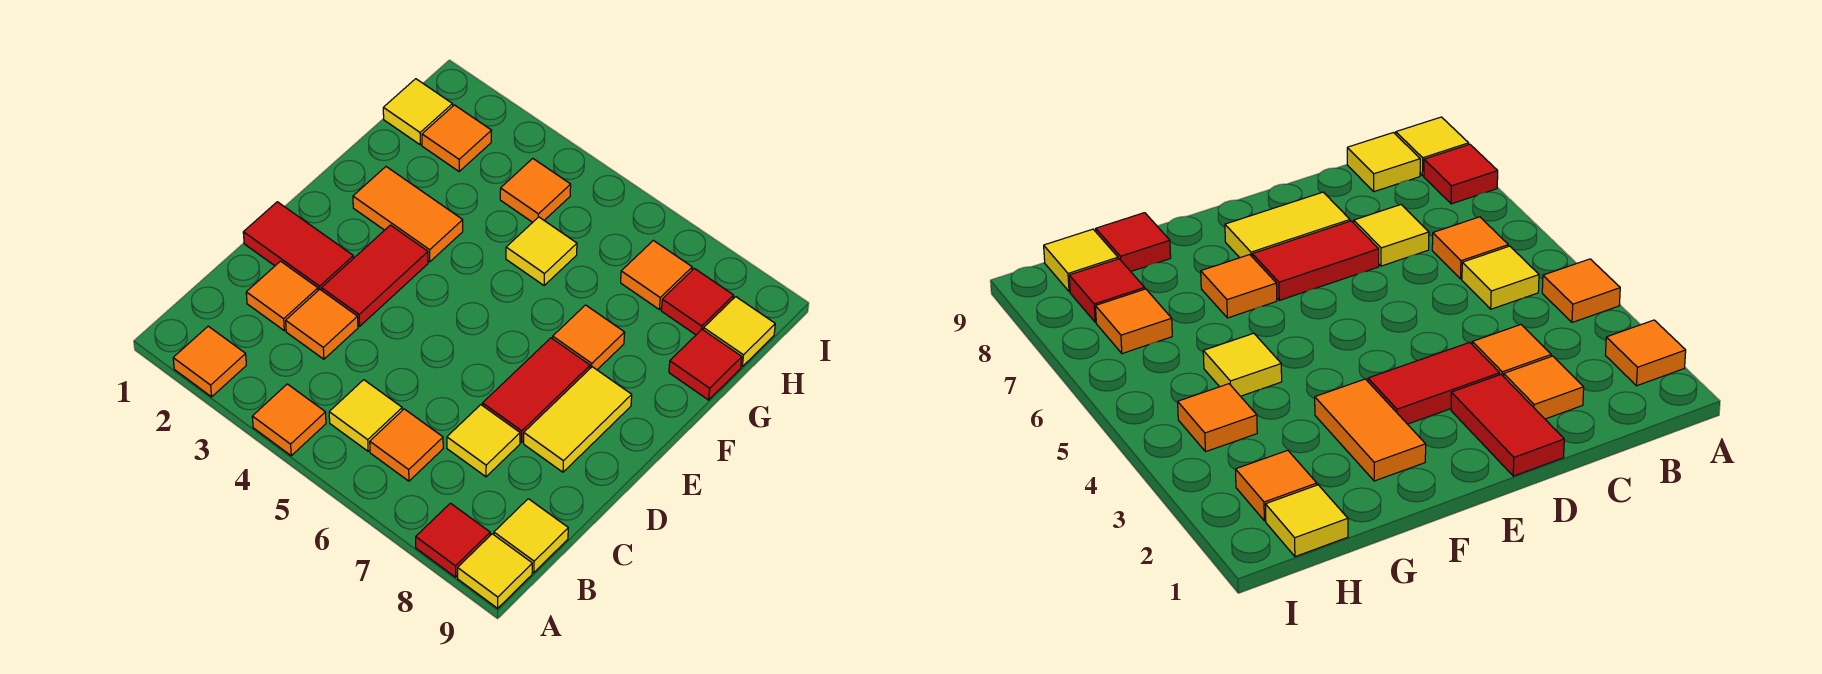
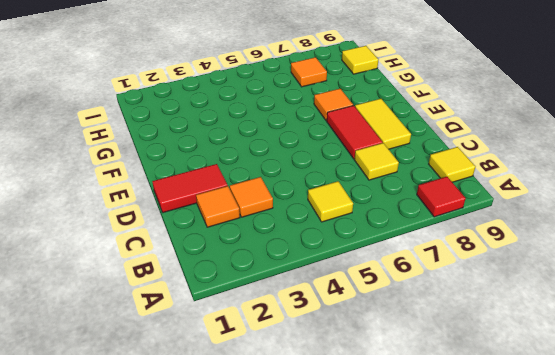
none -> orange tile A2 level 1
none -> orange tile A4 level 1
none -> yellow tile A9 level 1

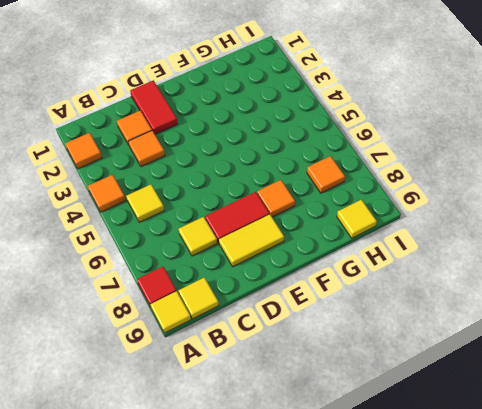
none -> orange tile B6 level 1
none -> red tile D3:E3 level 1
none -> orange tile F2:F3 level 1

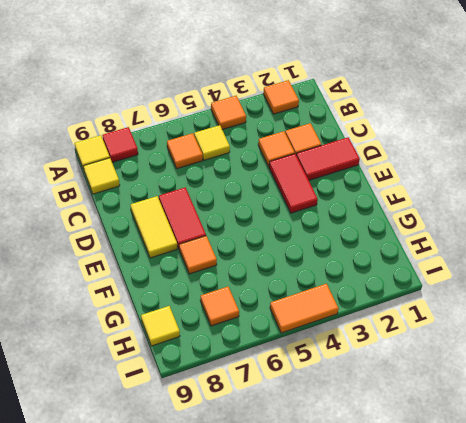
orange tile I4:I5 level 1 -> orange tile F2:F3 level 1
none -> yellow tile C7 level 1
none -> yellow tile G5 level 1
none -> red tile G9 level 1

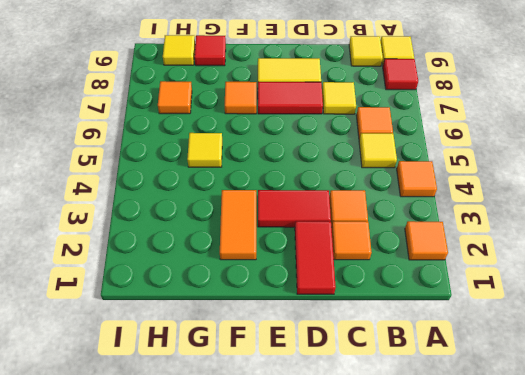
none -> yellow tile H1 level 1
none -> orange tile H2 level 1
none -> orange tile H4 level 1

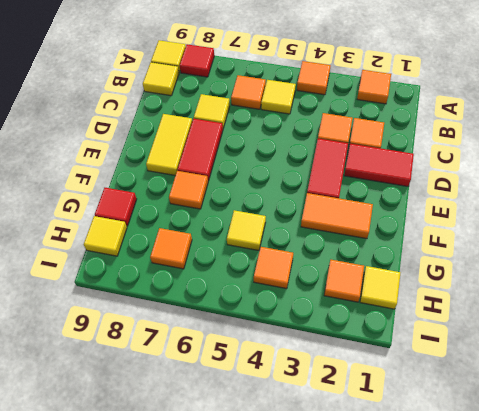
none -> red tile H8 level 1

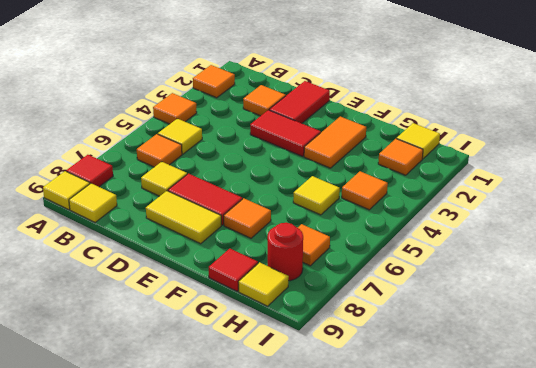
red round brick H8 level 1 -> red tile H8 level 1
none -> orange tile C3 level 1

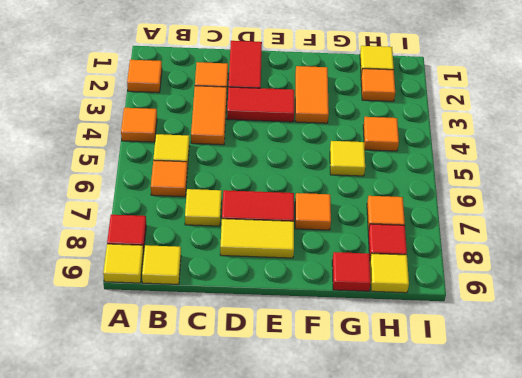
orange tile C3:C4 level 1 -> orange tile C3 level 1

